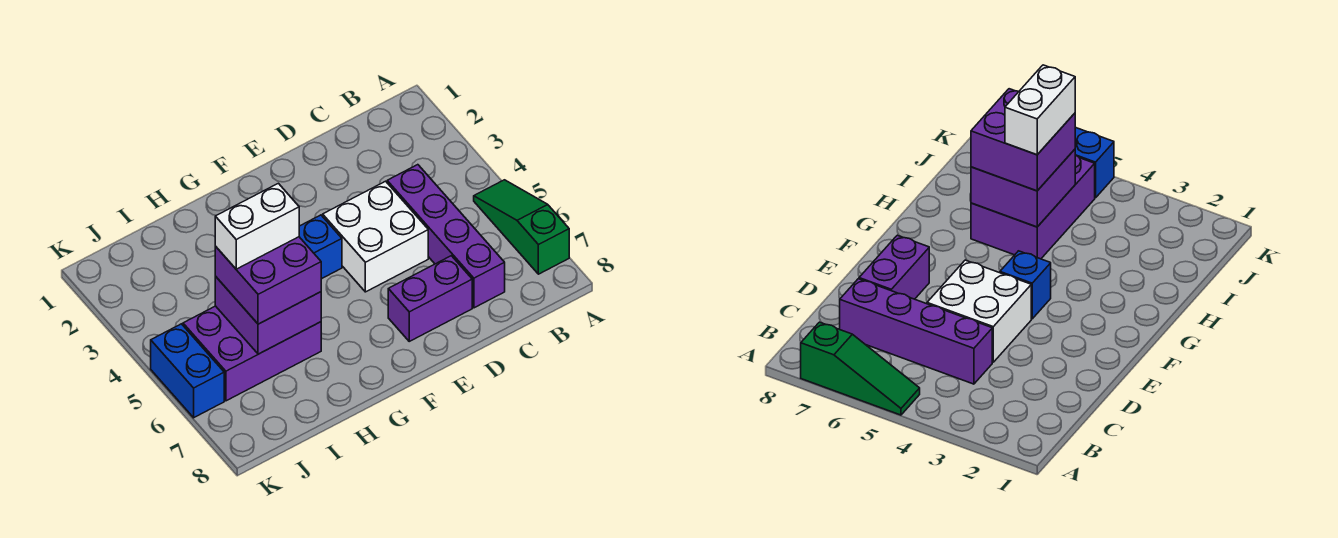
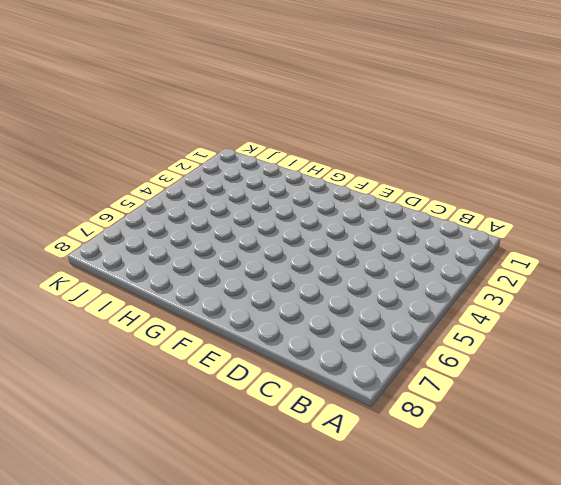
none -> green slope A5:A7 level 1 top 7
none -> purple brick C4:C7 level 1

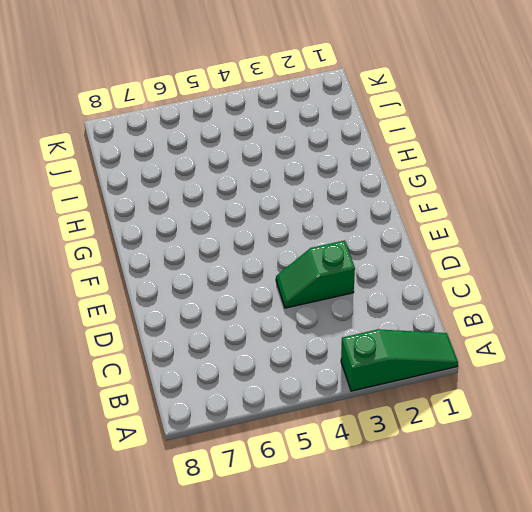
green slope A1:A3 level 1 top 3 -> green slope A5:A7 level 1 top 7
green slope D3:D4 level 1 top 3 -> white brick D4:E5 level 1
none -> purple brick C4:C7 level 1
none -> purple brick D7:E7 level 1

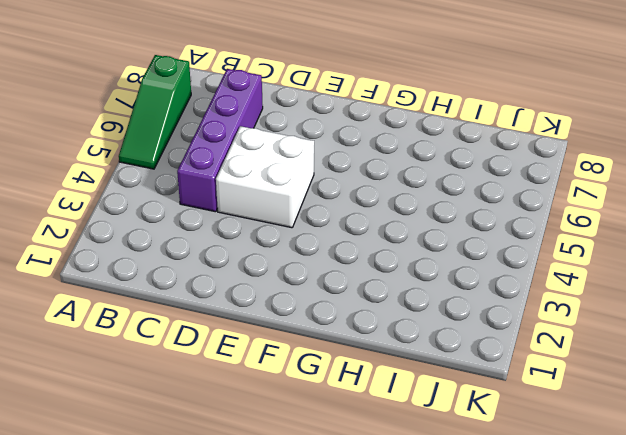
none -> purple brick D7:E7 level 1
none -> blue brick F4 level 1

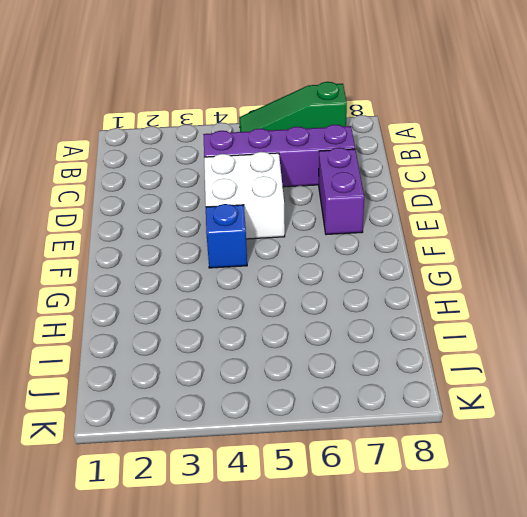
none -> purple brick H5:J6 level 1
none -> blue brick K5:K6 level 1

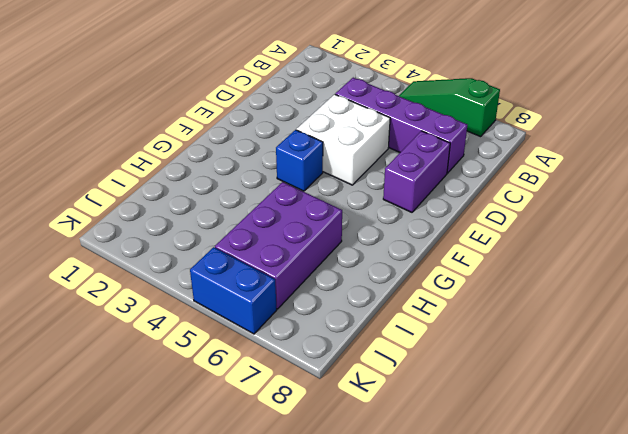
none -> purple brick H5:I6 level 2
none -> purple brick H5:I6 level 3

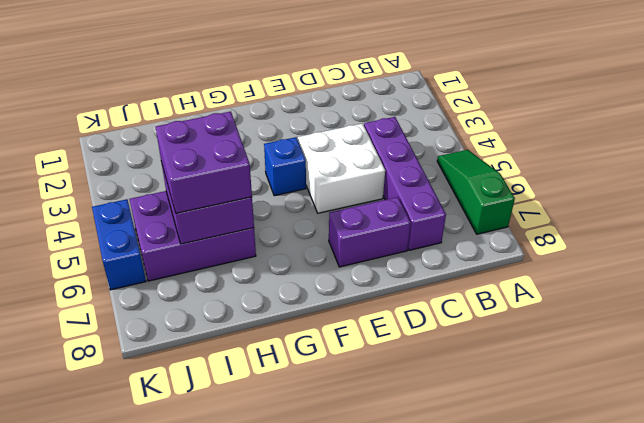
none -> white brick H5:I5 level 4

